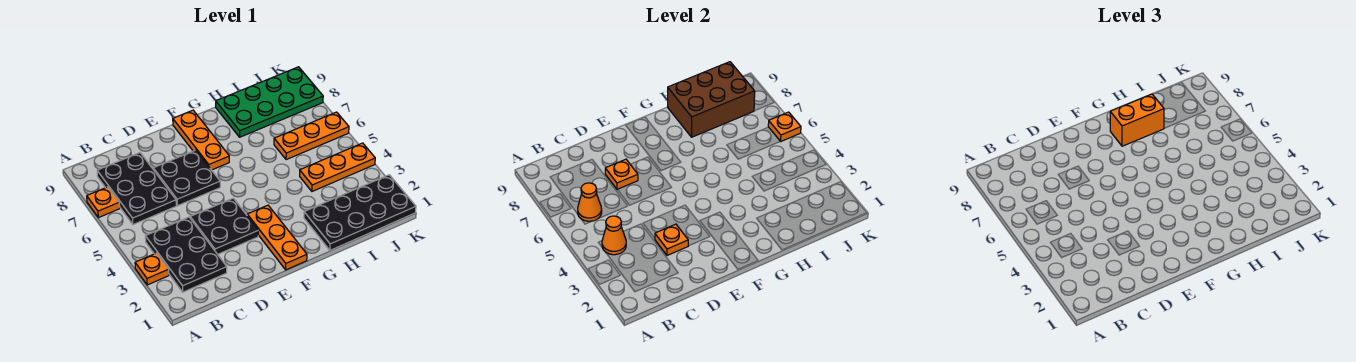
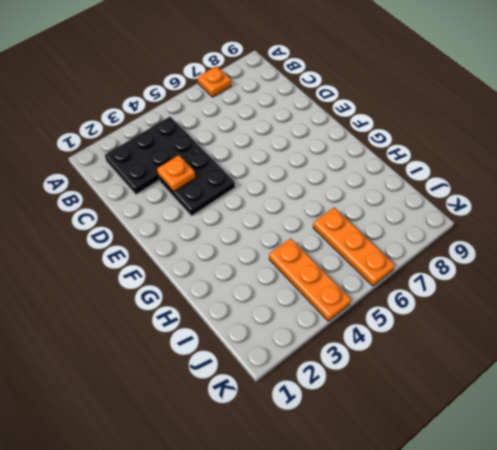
none -> orange plate A3 level 1
none -> black plate B6:C8 level 1
none -> black plate D6:E7 level 1

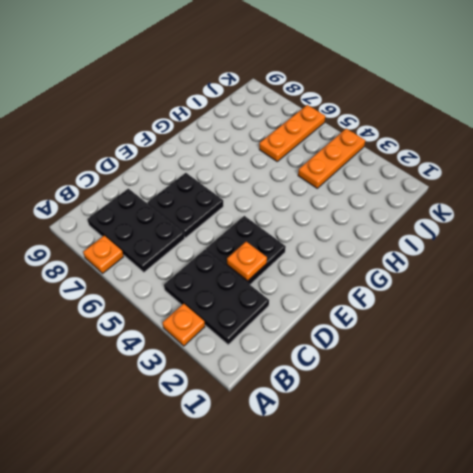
none -> orange plate F1:F3 level 1
none -> orange plate F7:F9 level 1
none -> black plate H1:K2 level 1

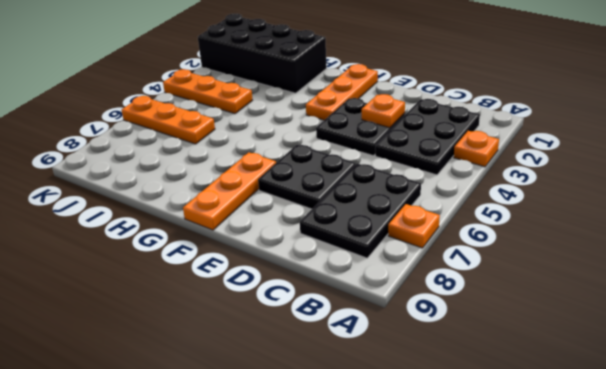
black brick H1:K2 level 1 -> black plate H1:K2 level 1
none -> green plate H8:K9 level 1
none -> orange cone B4 level 2
none -> orange cone B6 level 2

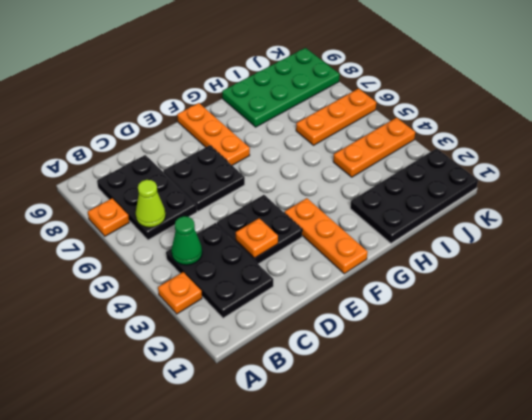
green cone B4 level 2 -> orange cone B4 level 2
lime cone B6 level 2 -> orange cone B6 level 2
none -> orange plate D7 level 2
none -> brown brick H8:J9 level 2
none -> orange plate K6 level 2

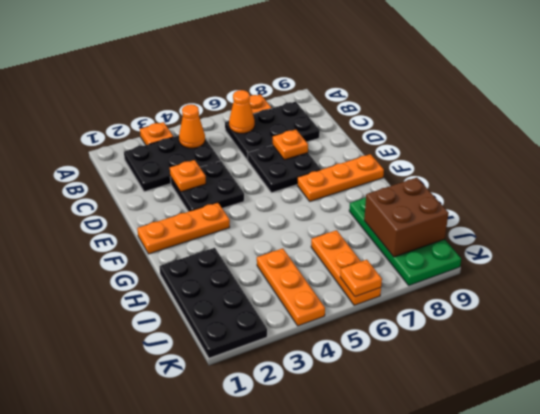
brown brick I8:J9 level 2 -> brown brick H8:J9 level 2
none -> orange brick G8:H8 level 3

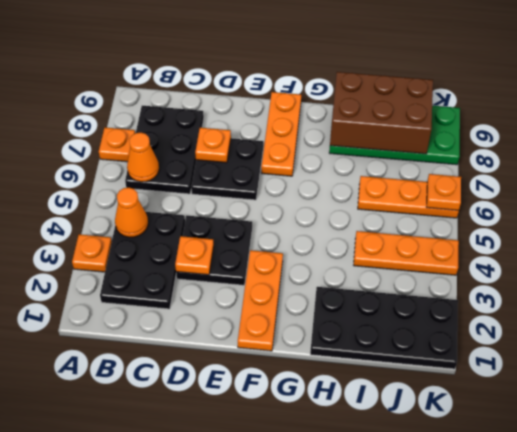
none -> orange brick G8:H8 level 3

